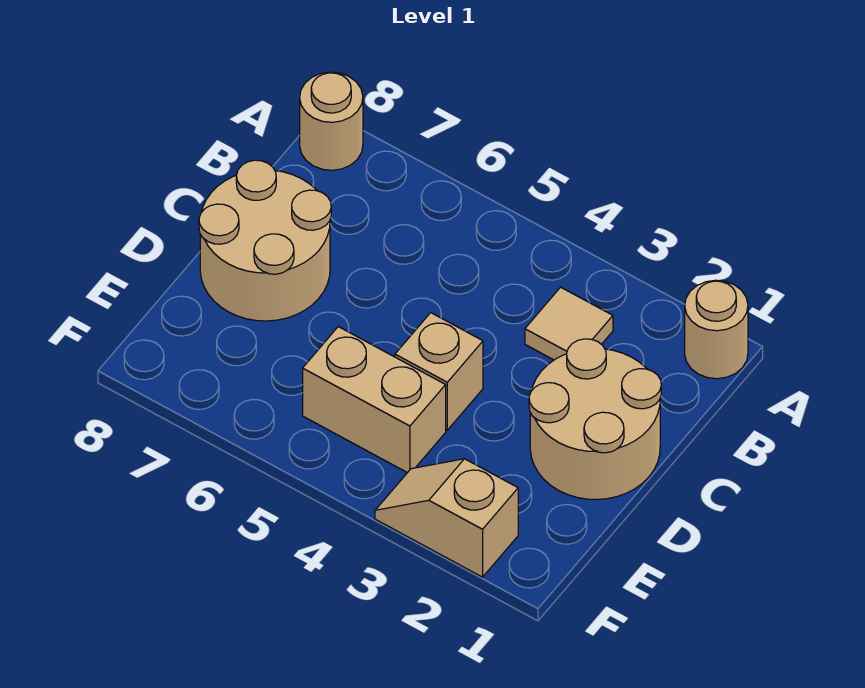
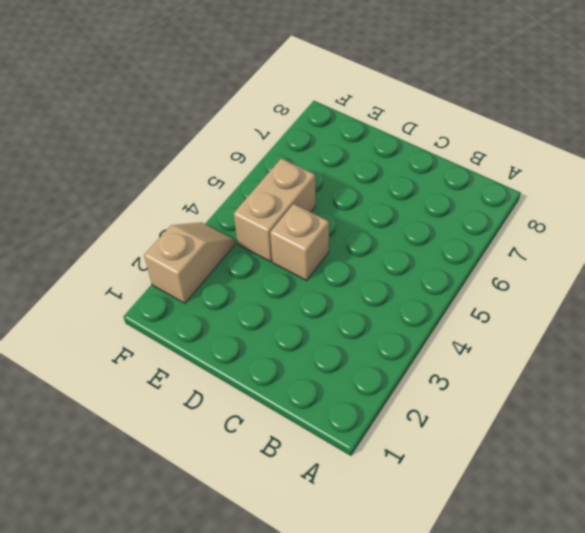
none -> tan round brick A1 level 1
none -> tan round brick A8 level 1

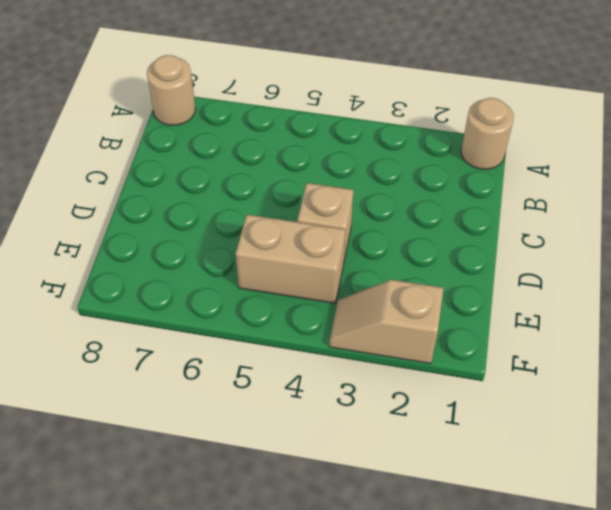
none -> tan tile B3 level 1
none -> tan round brick C1:D2 level 1

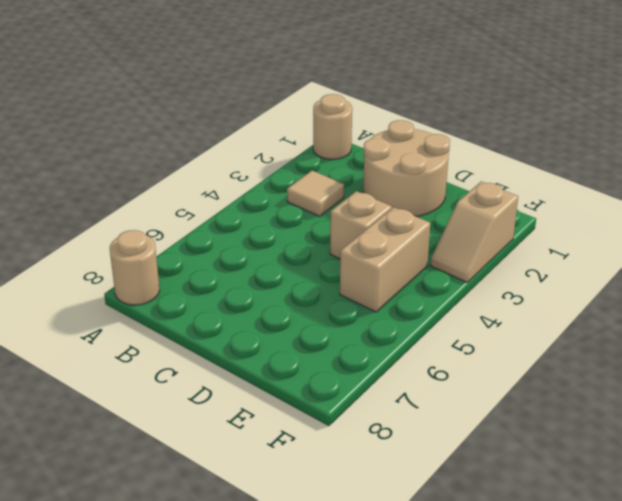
none -> tan round brick C7:D8 level 1

